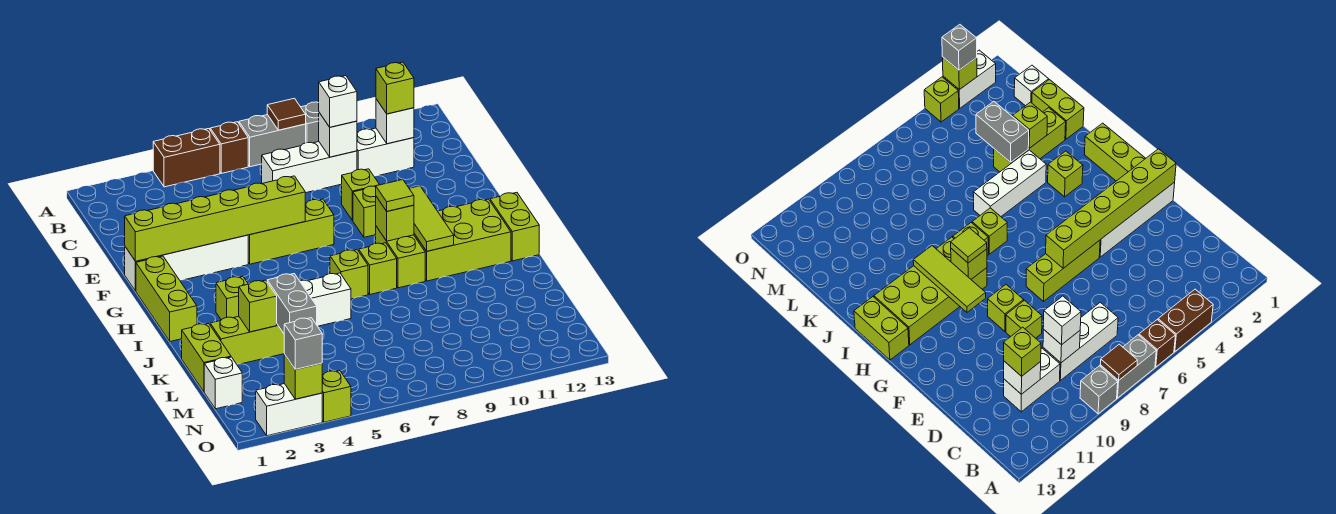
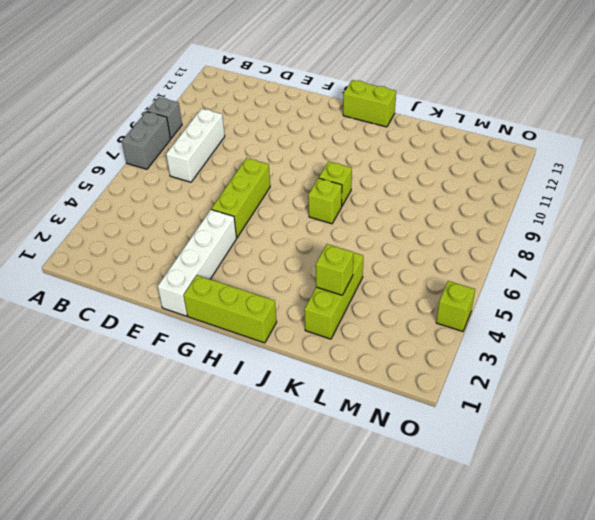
none -> brown brick A4:A5 level 1
none -> brown brick A6 level 1
none -> white brick C10:C11 level 1
none -> lime brick E9 level 1

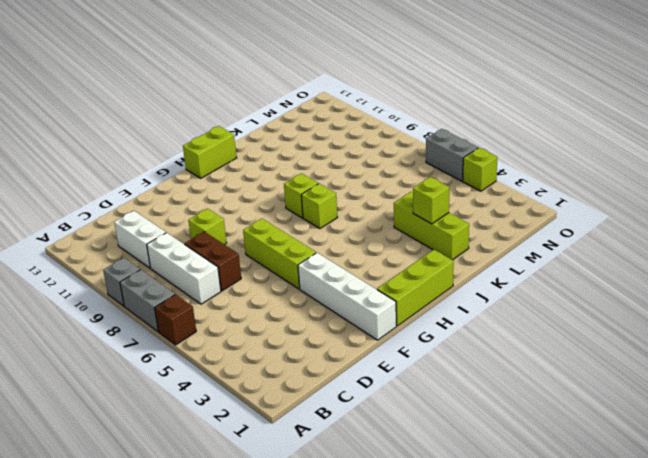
brown brick D7:D8 level 1 -> brown brick A4:A5 level 1
grey brick O5:O6 level 1 -> grey brick K4:L4 level 2
none -> lime brick F9 level 1
none -> lime brick H9:I9 level 1
none -> lime brick H10:I12 level 1
none -> lime brick I3 level 1

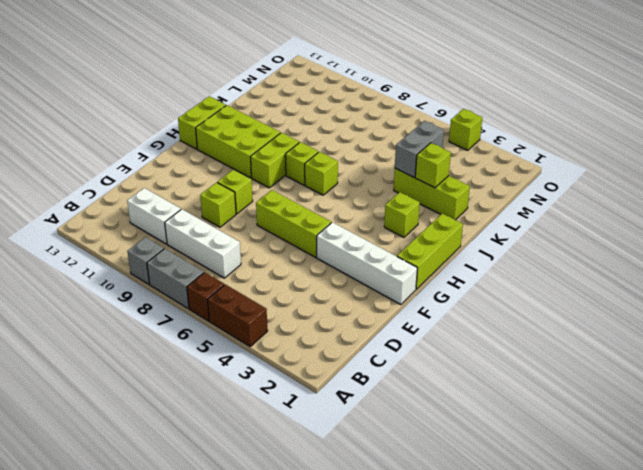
none -> white brick J4:J6 level 1
none -> lime brick K1:L1 level 1
none -> white brick M1 level 1
none -> white brick O2:O3 level 1

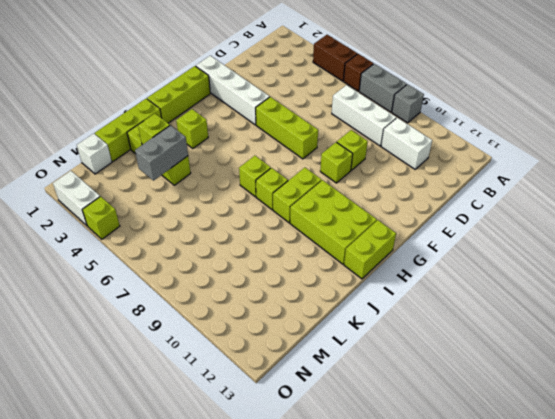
lime brick J1:L1 level 1 -> lime brick K1:L1 level 1
none -> white brick J4:J6 level 1
none -> brown tile A8 level 2
none -> white brick C9 level 2
none -> white brick C11 level 2

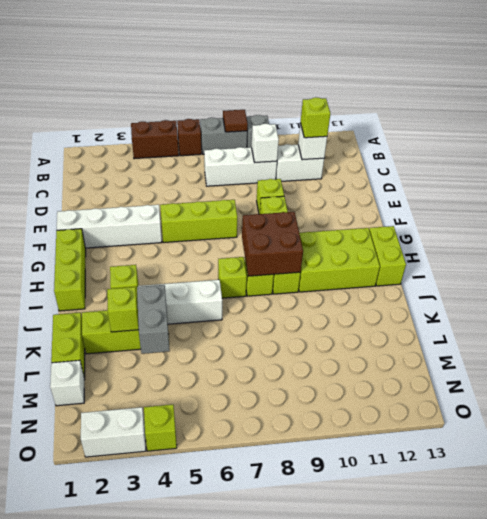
brown brick H8:I9 level 2 -> lime brick H9 level 2
none -> lime brick F1:F6 level 2
none -> lime tile G10:I10 level 2
none -> lime brick O3 level 2
none -> white brick C9 level 3

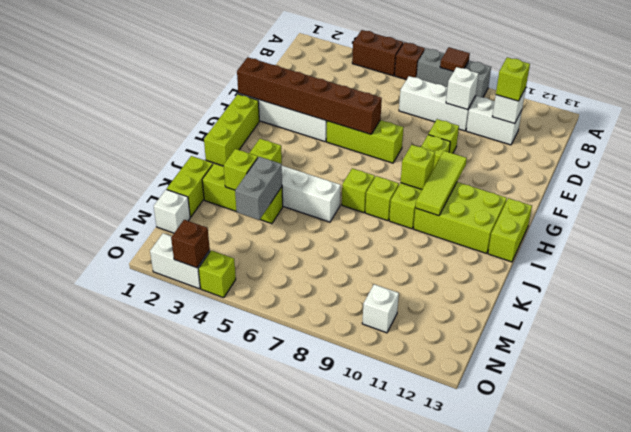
brown brick F1:F6 level 2 -> lime brick F1:F6 level 2
white brick N10 level 1 -> white brick C9 level 3
brown brick O3 level 2 -> lime brick O3 level 2
none -> lime tile H9 level 3
none -> grey brick O3 level 3

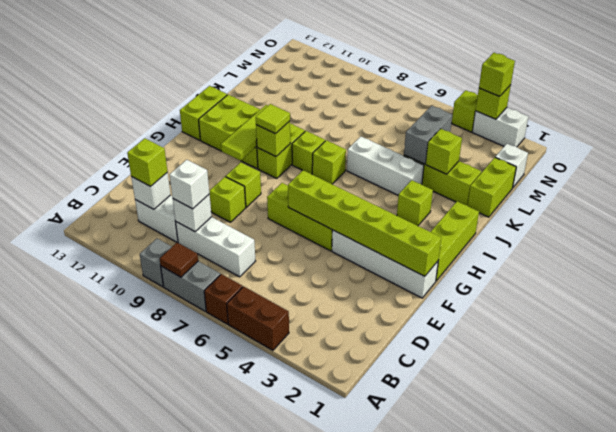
lime brick O3 level 3 -> grey brick O3 level 3

